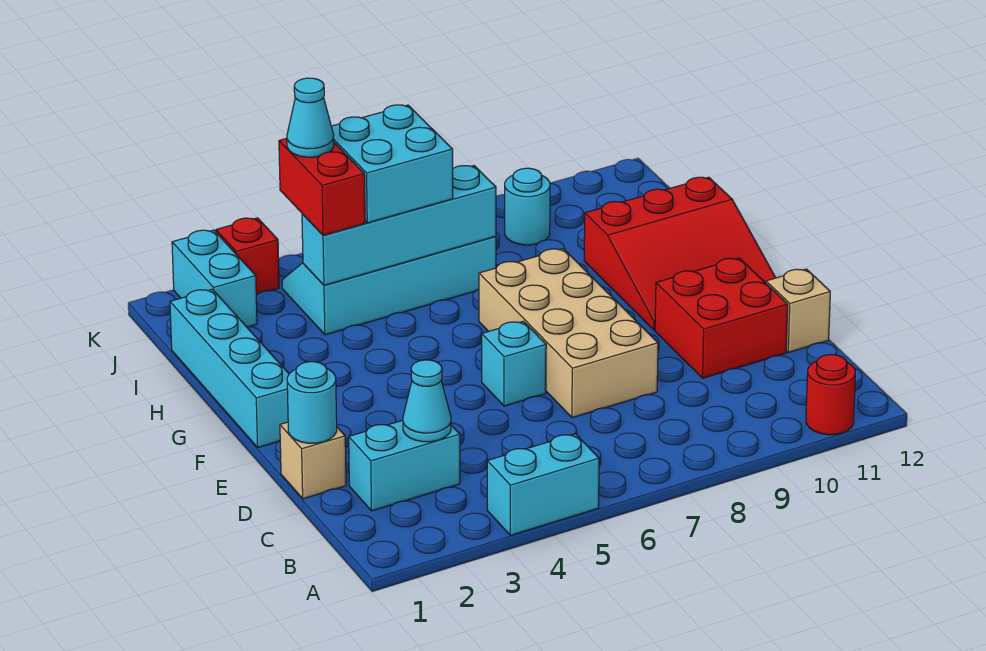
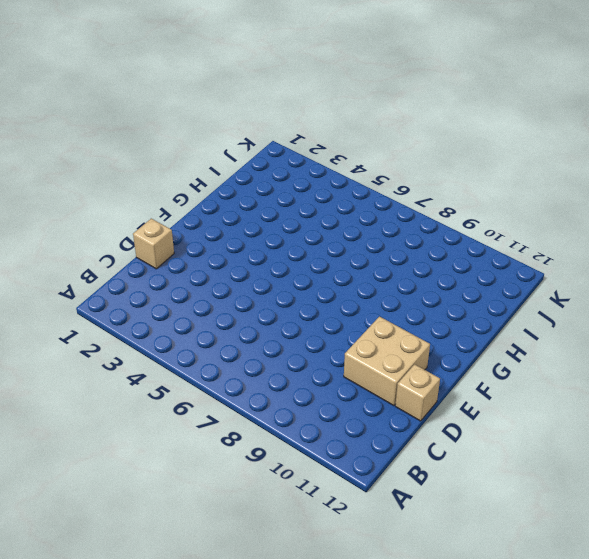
tan brick D10:E11 level 1 -> red brick D10:E11 level 1
none -> cyan brick A4:A5 level 1
none -> red round brick A11 level 1
none -> cyan brick C2:C3 level 1

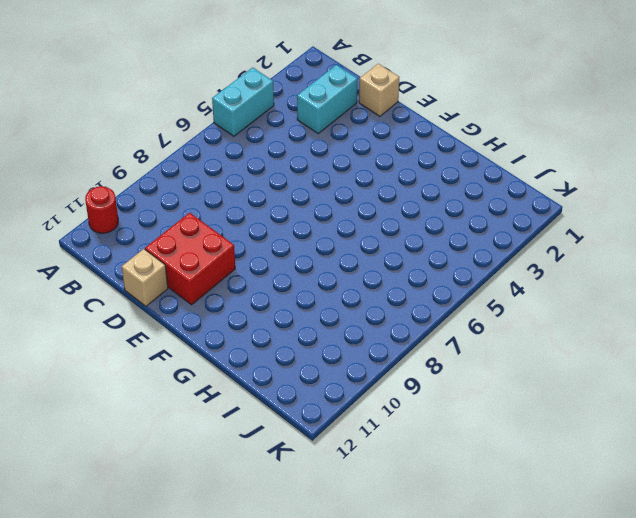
none -> tan brick D7:G8 level 1
none -> cyan brick E6 level 1
none -> cyan brick F1:I1 level 1

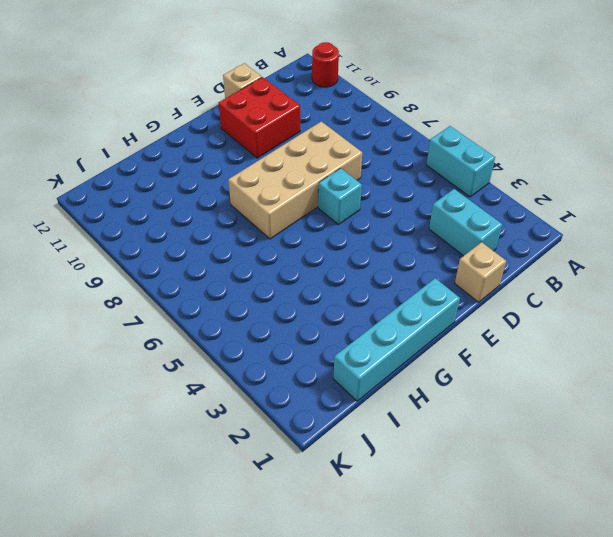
none -> red slope F10:H12 level 1 top H
none -> cyan slope I4:J7 level 1 top I
none -> cyan brick J2:K2 level 1

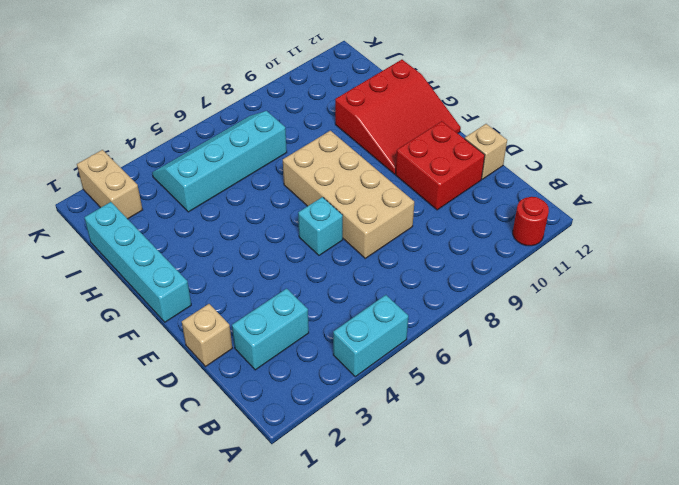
tan brick J2:K2 level 1 -> cyan brick J2:K2 level 1
none -> cyan round brick J9 level 1
none -> red brick K3 level 1
none -> cyan cone C3 level 2

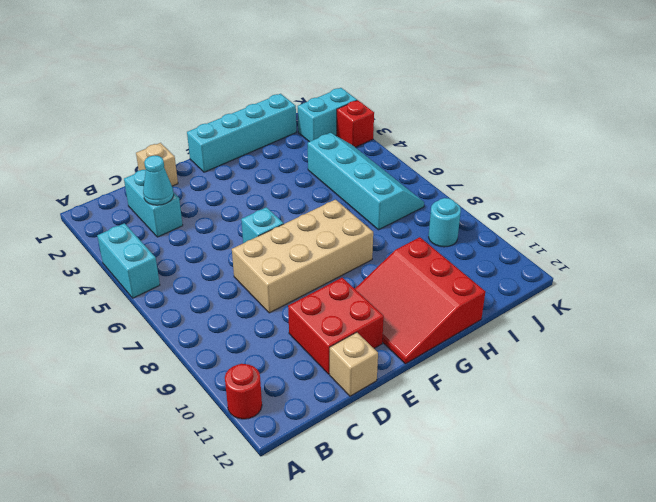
none -> cyan round brick D1 level 2
none -> cyan brick I4:I7 level 2
none -> red brick I4:J4 level 3

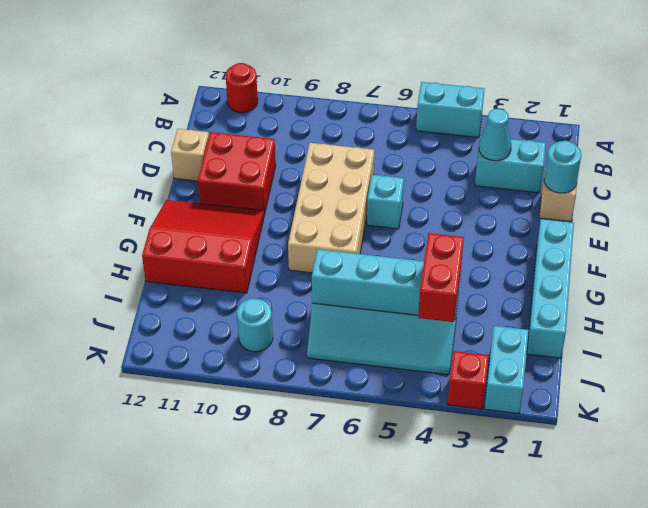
none -> cyan brick I5:J6 level 3
none -> cyan cone J4 level 4

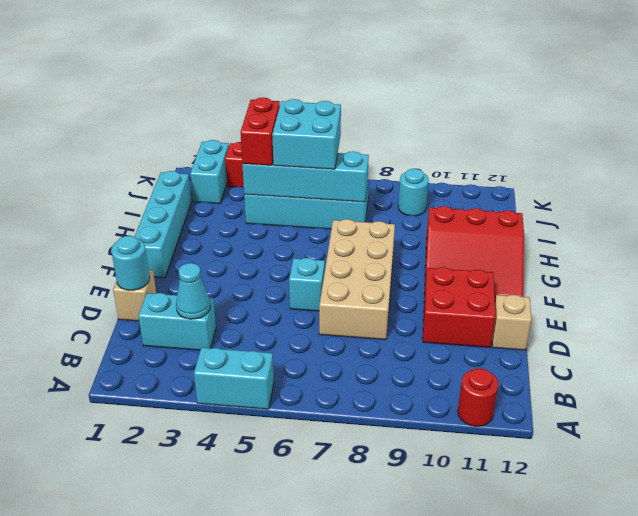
none -> cyan cone J4 level 4

